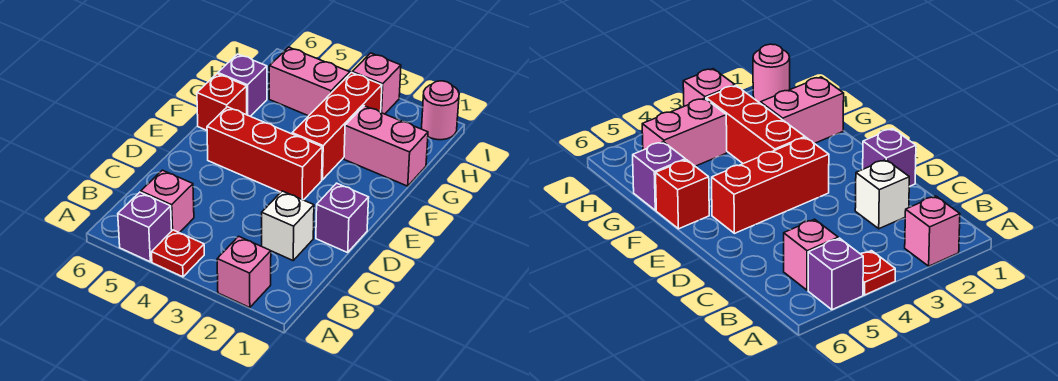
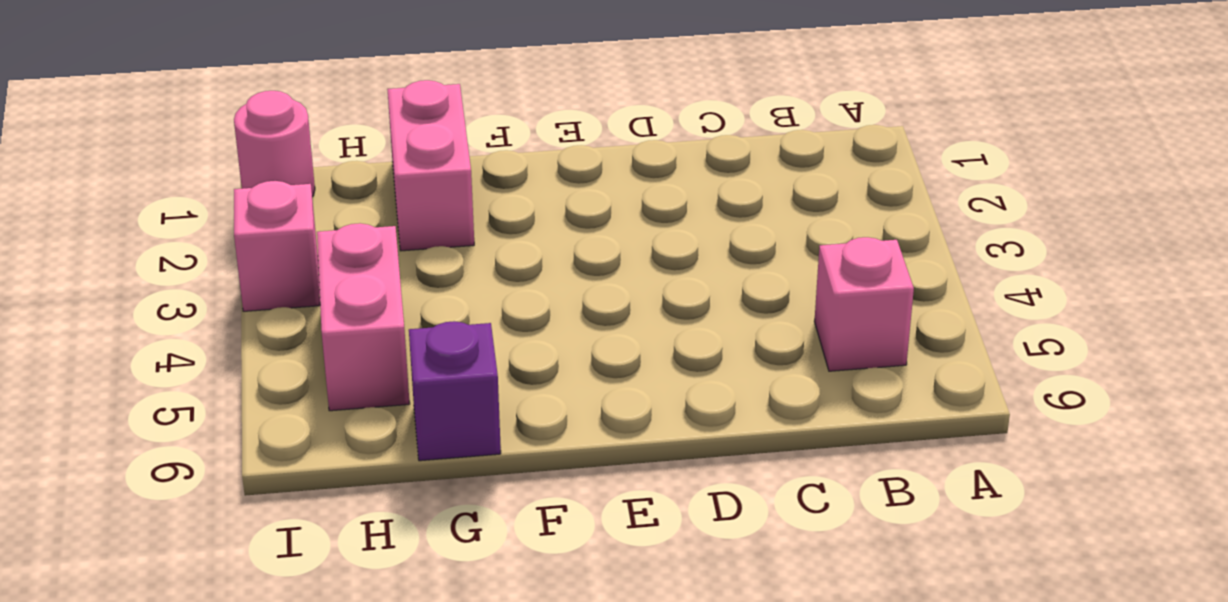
none -> pink brick A2 level 1
none -> red plate A4 level 1
none -> purple brick A5 level 1

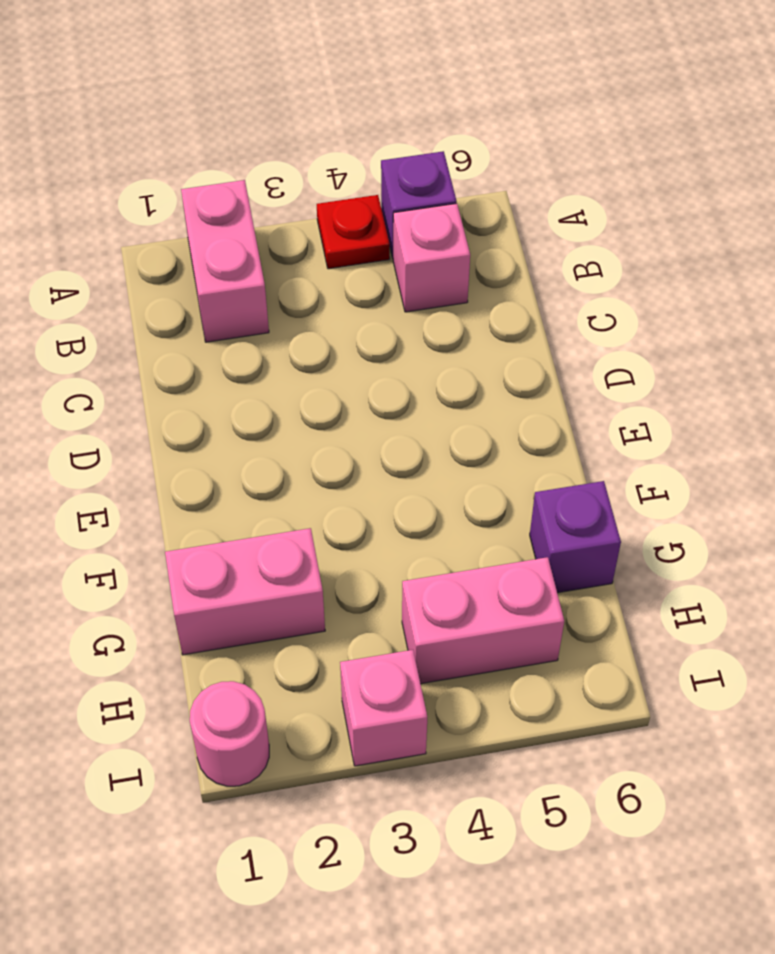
pink brick A2:B2 level 1 -> pink brick A2 level 1
none -> white brick C2 level 1
none -> purple brick D1 level 1
none -> red brick E3:E5 level 1

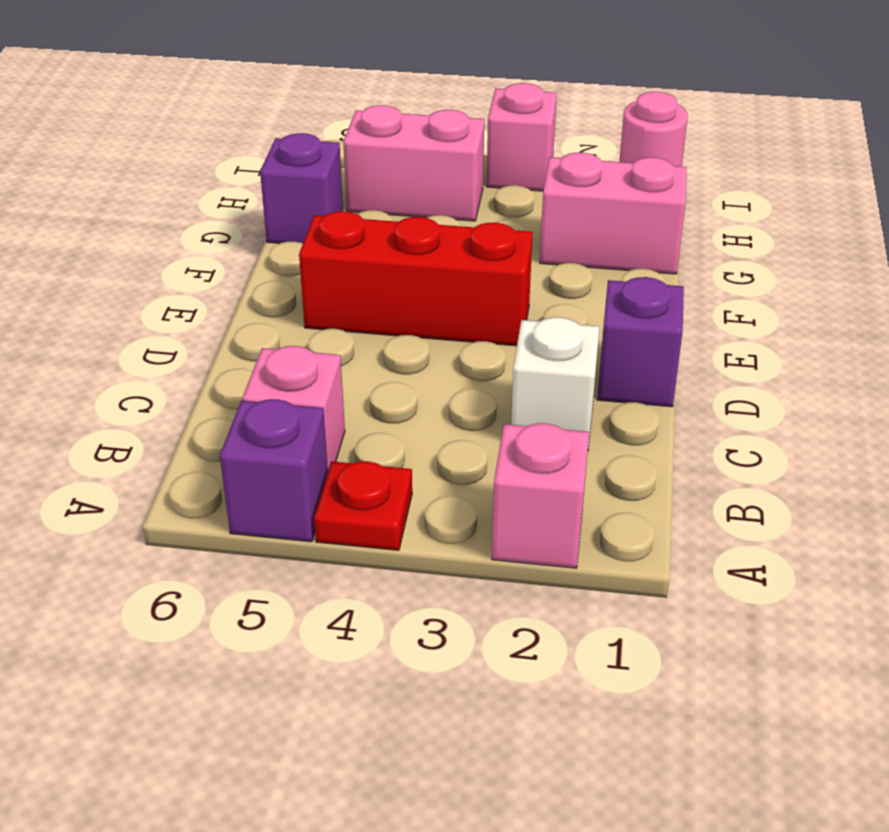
none -> red brick F3:H3 level 1
none -> red brick F6 level 1

